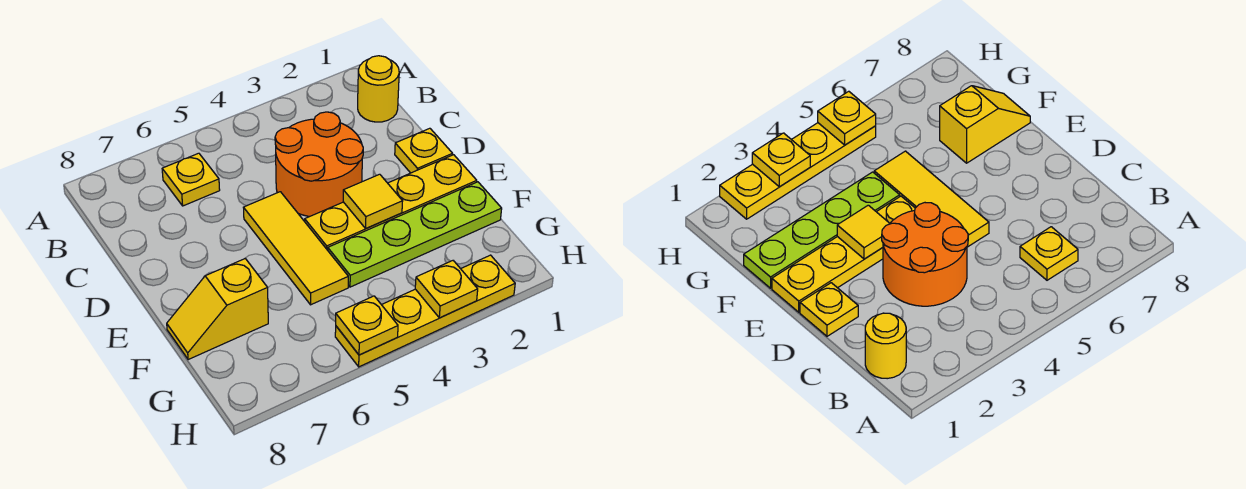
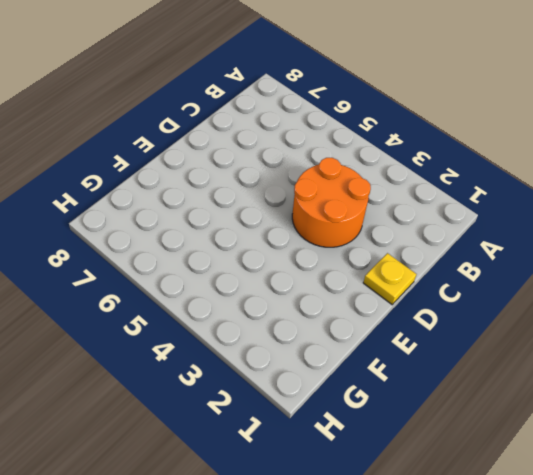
none -> yellow round brick B1 level 1
none -> yellow plate B6 level 1
none -> yellow tile D5:F5 level 1

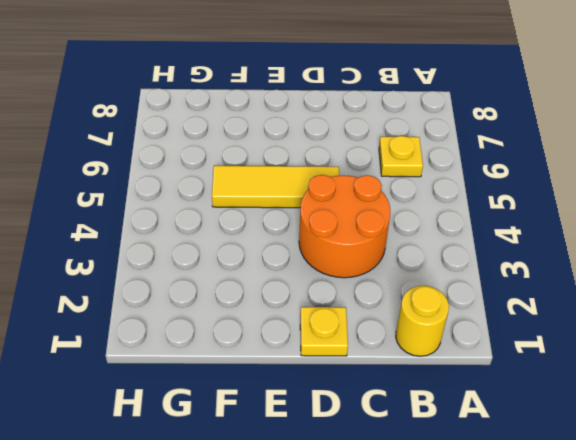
none -> yellow plate E1:E4 level 1
none -> lime plate F1:F4 level 1
none -> yellow slope F7:F8 level 1 top 7

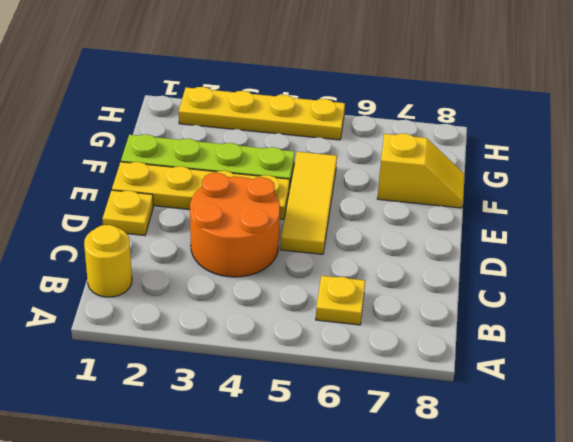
none -> yellow tile E3 level 2
none -> yellow plate H3 level 2
none -> yellow plate H5 level 2

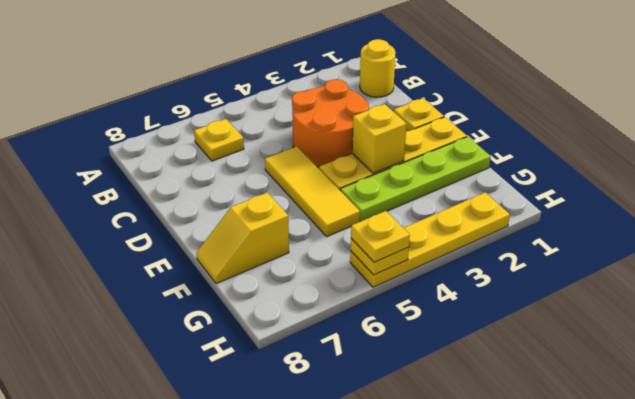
yellow brick E3 level 2 -> yellow tile E3 level 2
yellow plate H5 level 3 -> yellow plate H3 level 2

